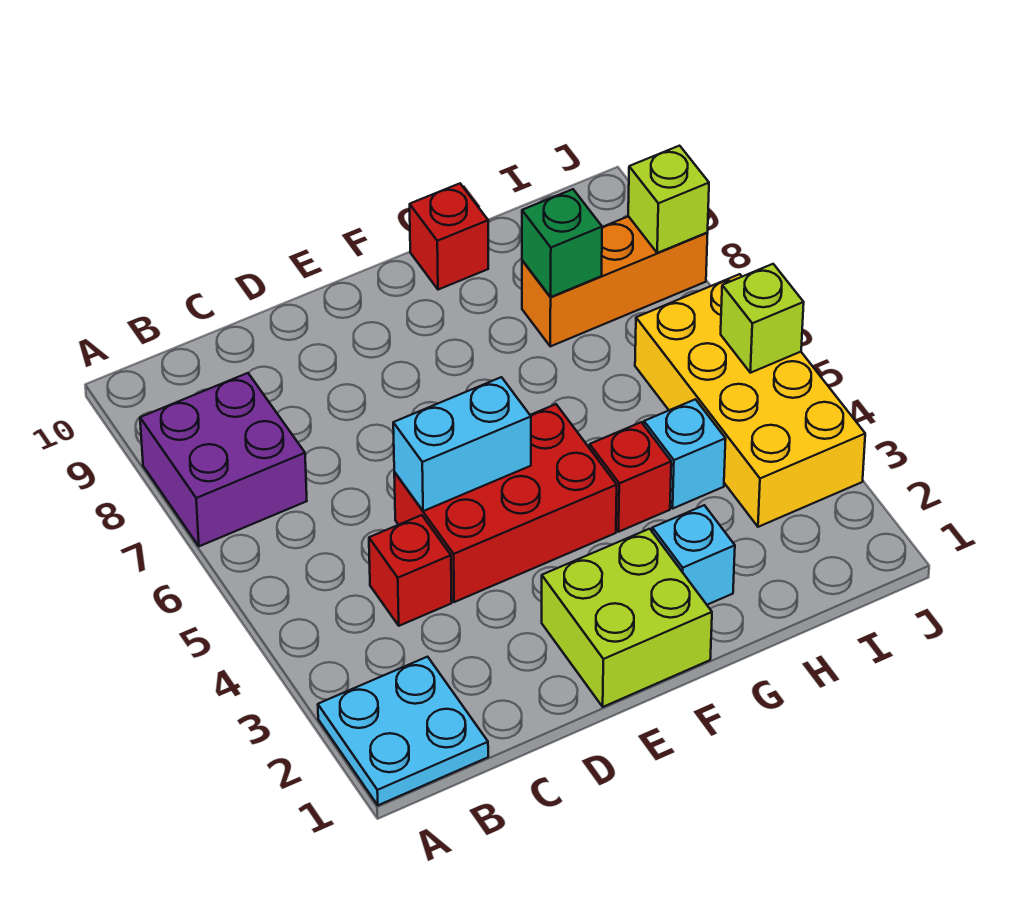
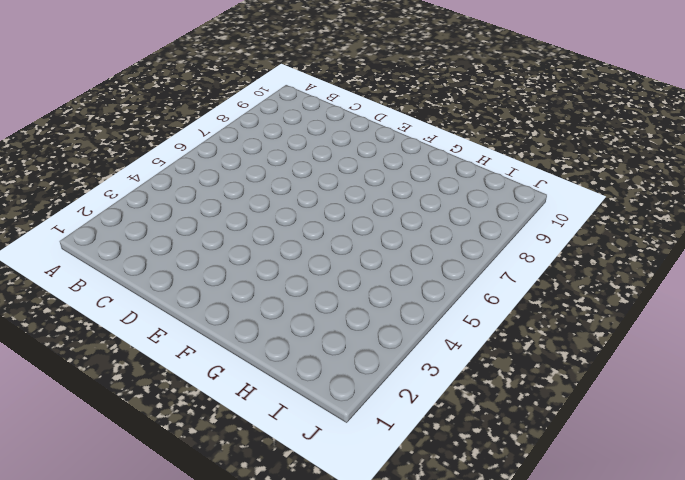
none -> cyan plate A1:B2 level 1
none -> purple brick A7:B8 level 1
none -> red brick C4 level 1

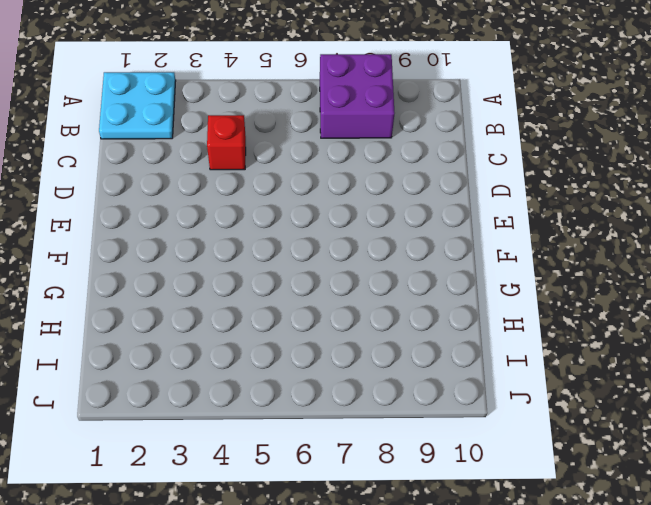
none -> red brick D4:F5 level 1
none -> lime brick E1:F2 level 1
none -> cyan brick G2 level 1

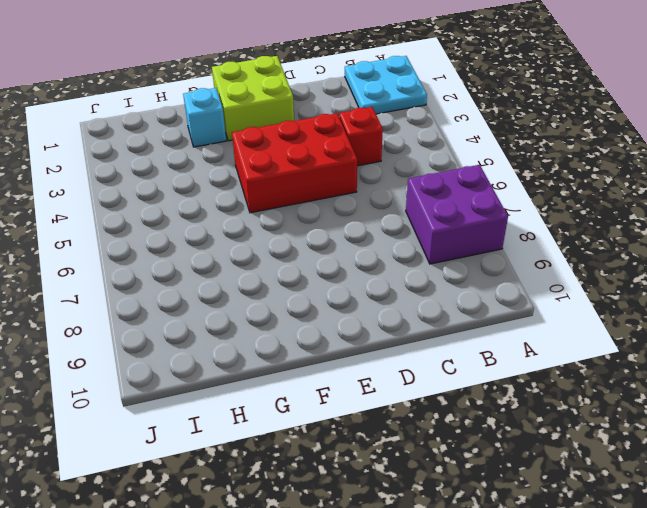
none -> red brick G4 level 1
none -> red brick G10 level 1
none -> cyan brick H4 level 1

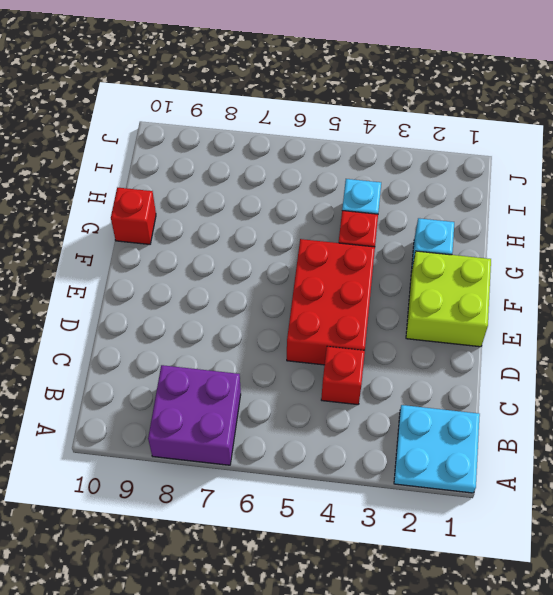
none -> orange brick H8:J8 level 1
none -> yellow brick I3:J6 level 1
none -> cyan brick D5:E5 level 2

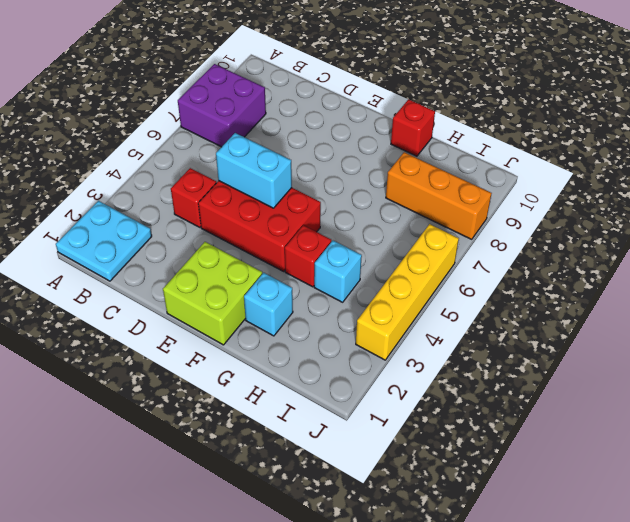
yellow brick J3:J6 level 1 -> yellow brick I3:J6 level 1
none -> green brick H8 level 2
none -> lime brick J5 level 2
none -> lime brick J8 level 2

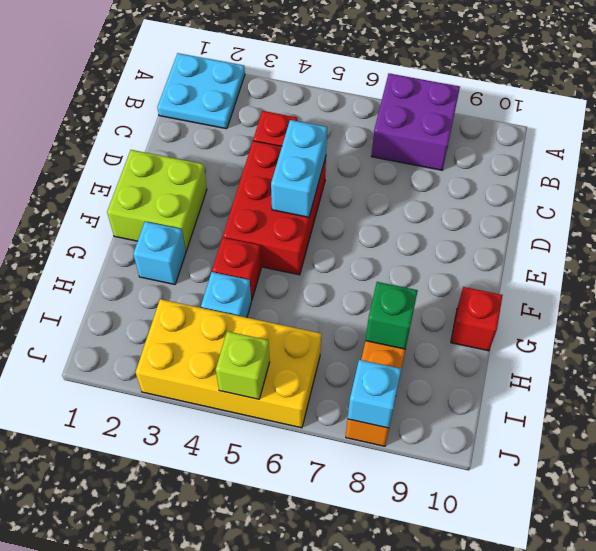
cyan brick J8 level 2 -> lime brick J8 level 2

